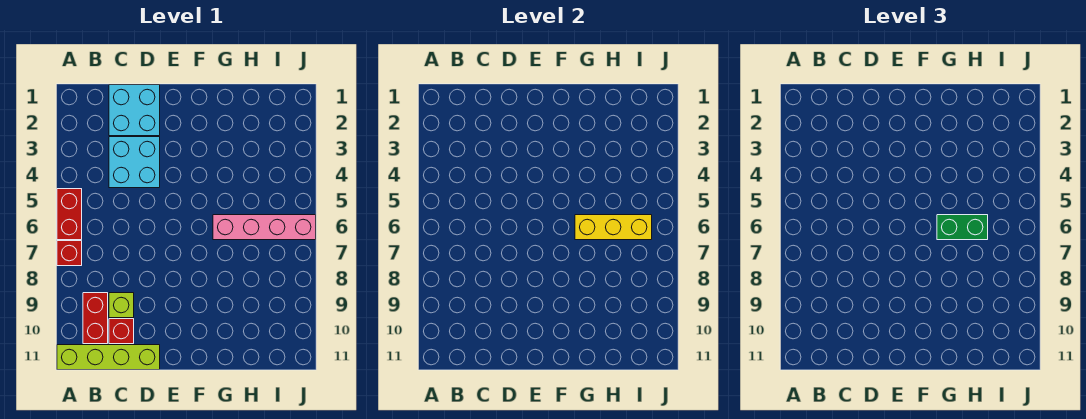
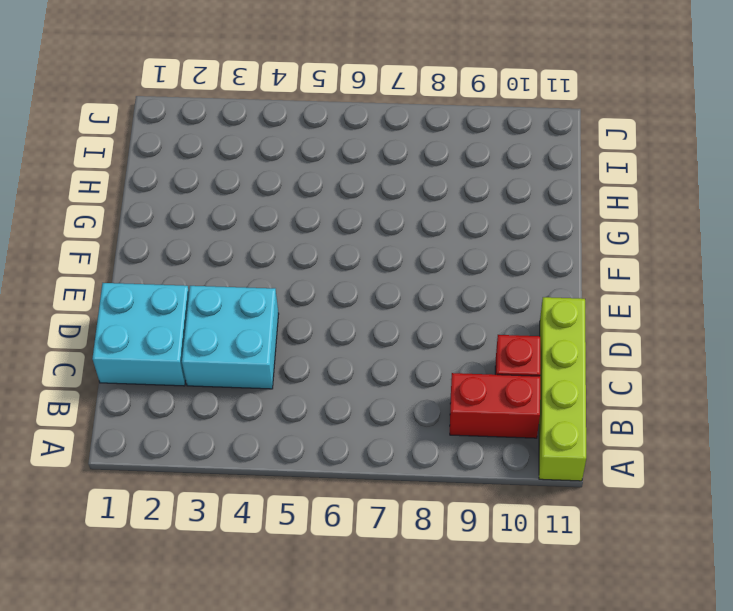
none -> red brick A5:A6 level 1
none -> red brick A7 level 1

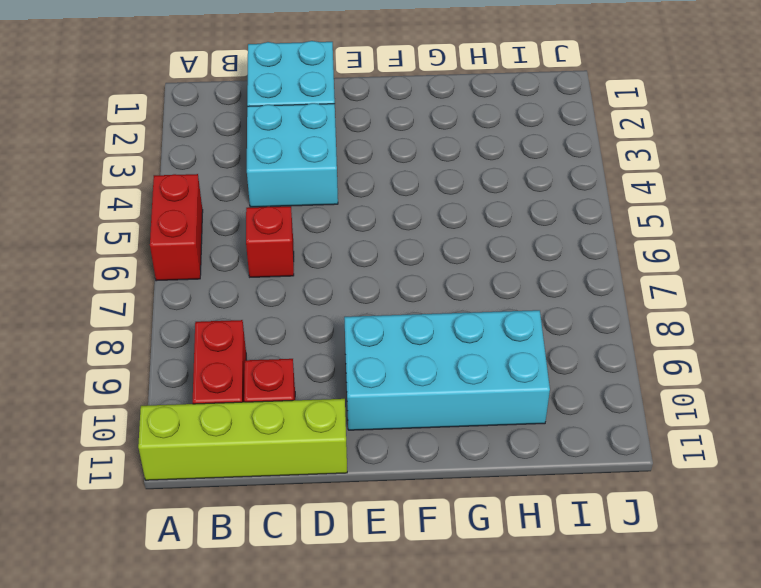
red brick C6 level 1 -> red brick A7 level 1
cyan brick E9:H10 level 1 -> none
none -> lime brick C9 level 1
none -> pink brick G6:J6 level 1

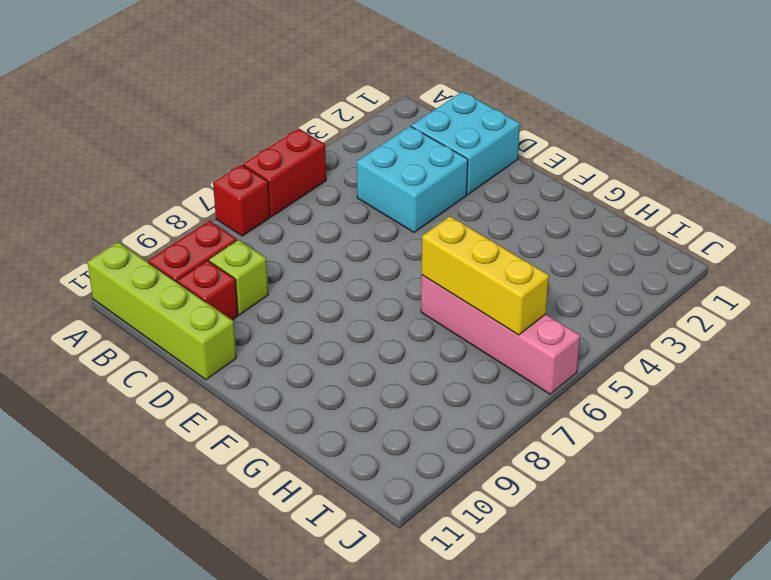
none -> green brick G6:H6 level 3

